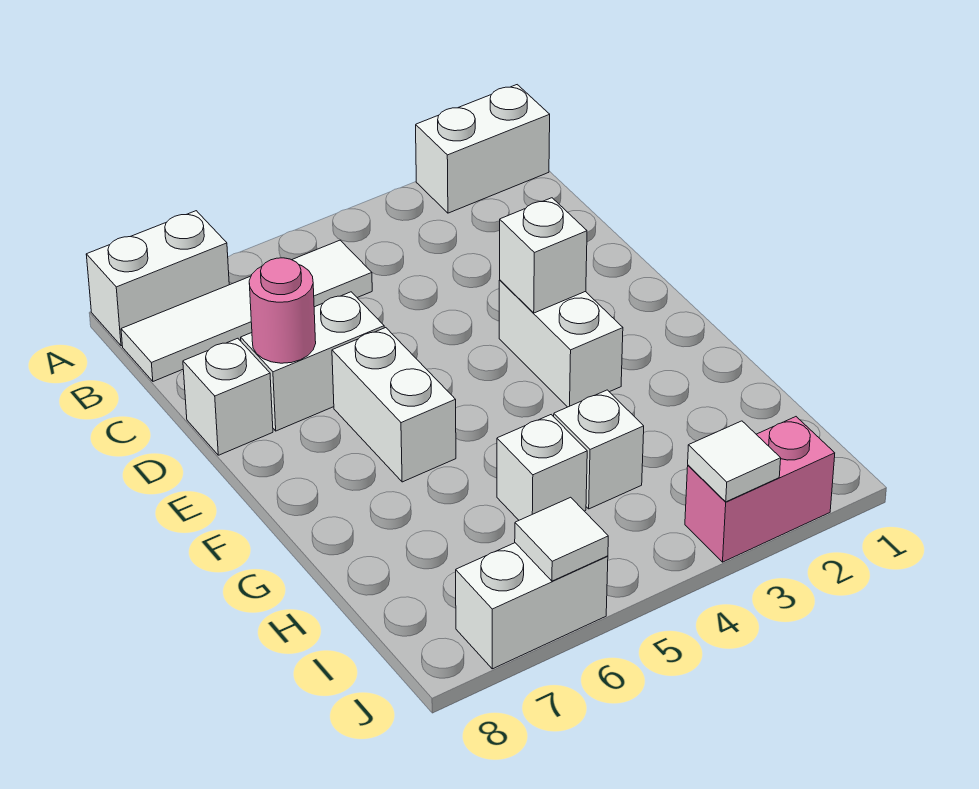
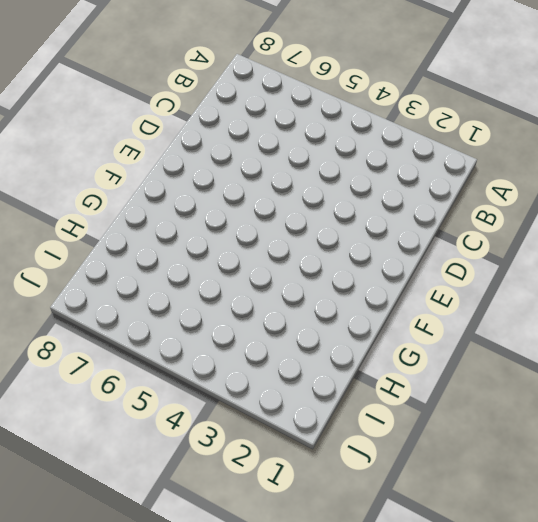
none -> white brick A1:A2 level 1
none -> white brick A7:A8 level 1
none -> white tile B5:B8 level 1

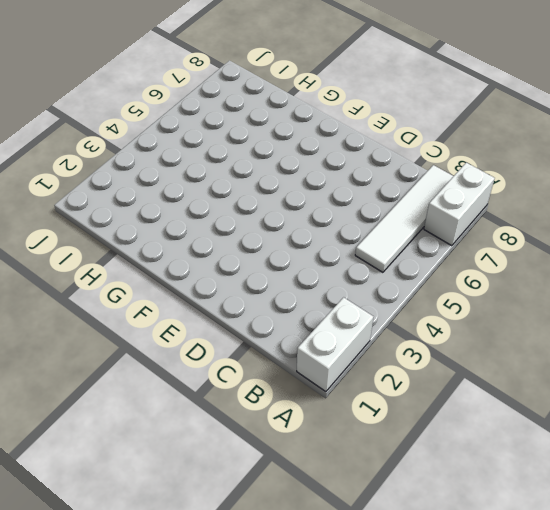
none -> white brick D6:D7 level 1
none -> white brick D8 level 1
none -> white brick E3:F3 level 1

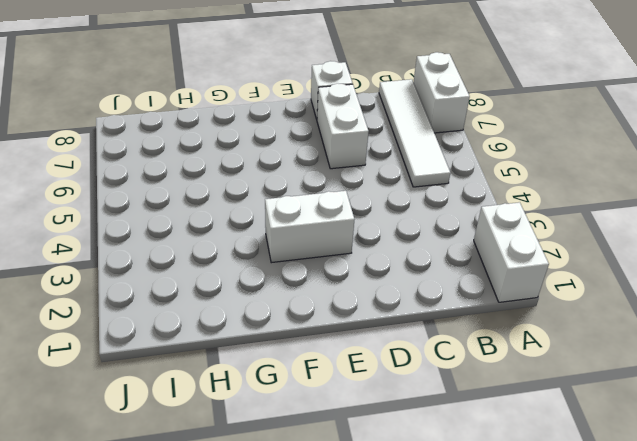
none -> white brick E6:F6 level 1
none -> white brick H4 level 1
none -> white brick H5 level 1

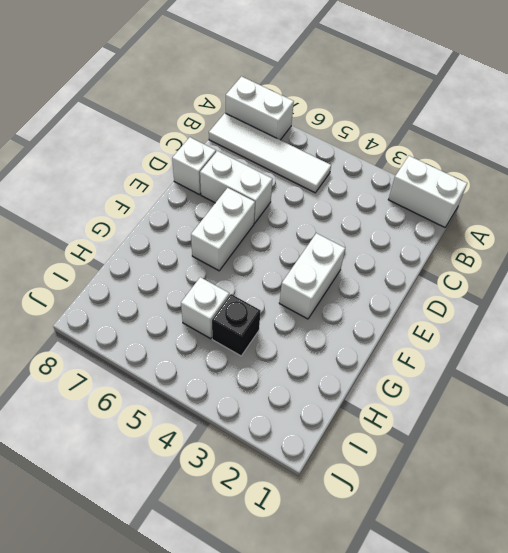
black brick H4 level 1 -> white brick H4 level 1
none -> pink brick J2:J3 level 1
none -> white brick J6:J7 level 1
none -> pink round brick D7 level 2

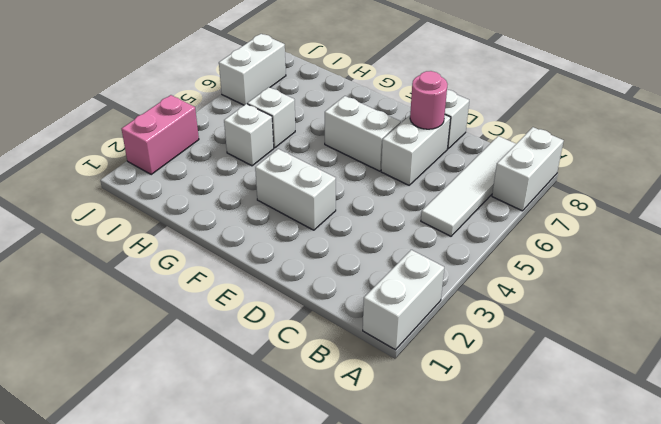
none -> white brick E3 level 2
none -> white tile J3 level 2
none -> white tile J6 level 2

